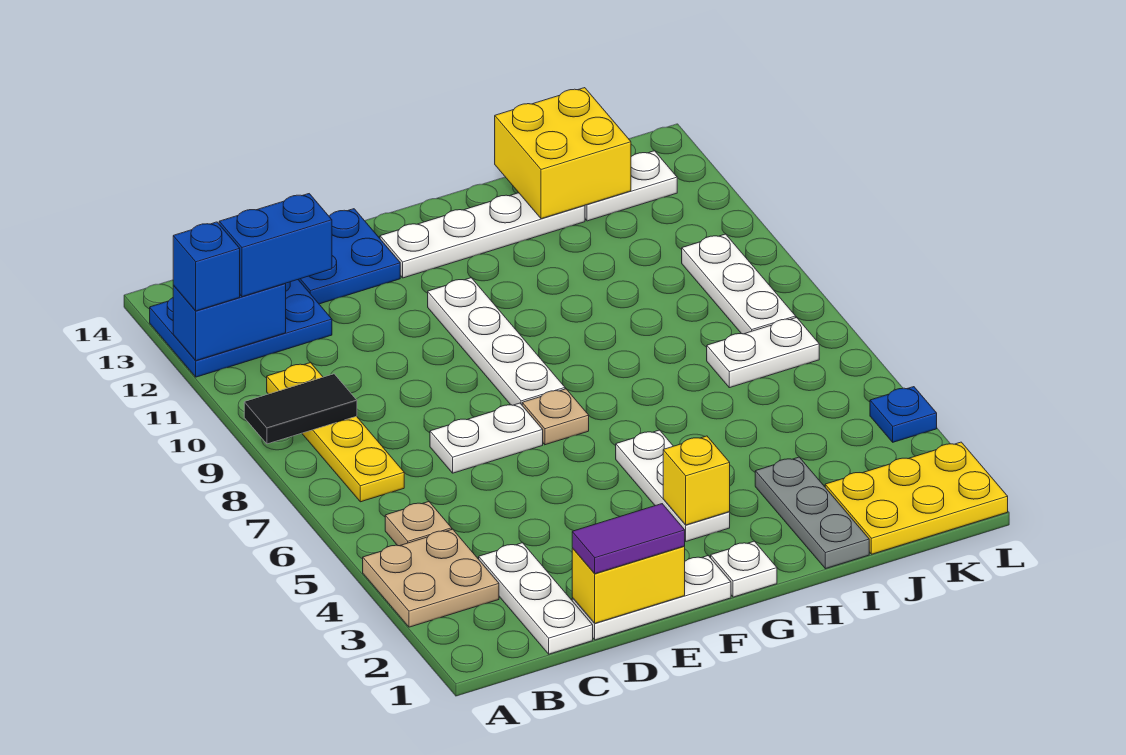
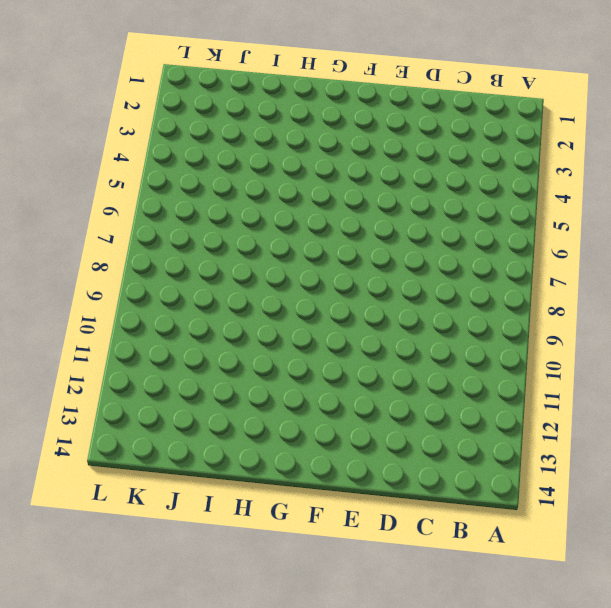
none -> tan plate A3:B4 level 1
none -> blue plate A12:C13 level 1
none -> tan plate B5 level 1

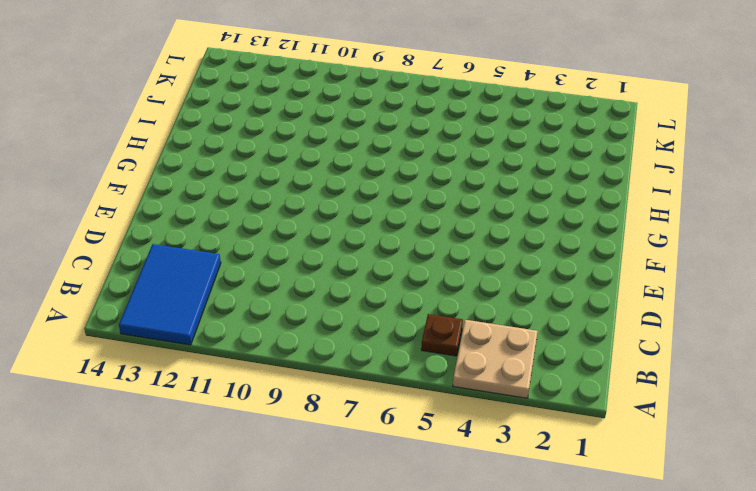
blue tile A12:C13 level 1 -> blue plate A12:C13 level 1
brown plate B5 level 1 -> tan plate B5 level 1
none -> yellow plate B7:B10 level 1
none -> white plate C1:C3 level 1
none -> white plate D1:F1 level 1

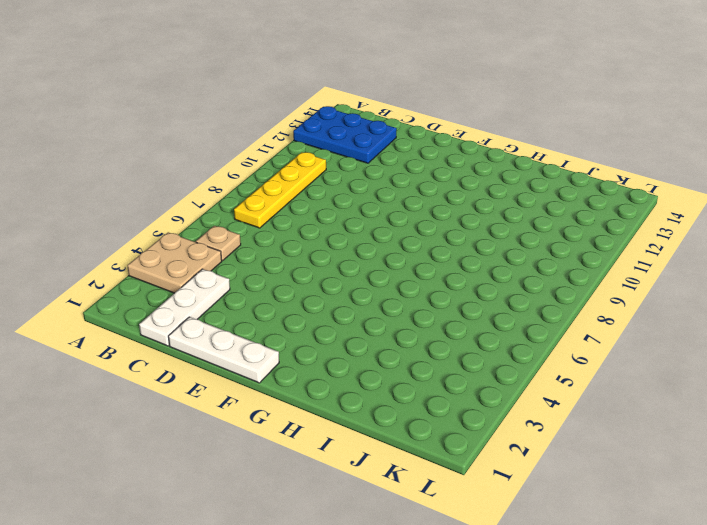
none -> white plate D7:E7 level 1
none -> blue plate D13:E14 level 1
none -> tan plate F7 level 1

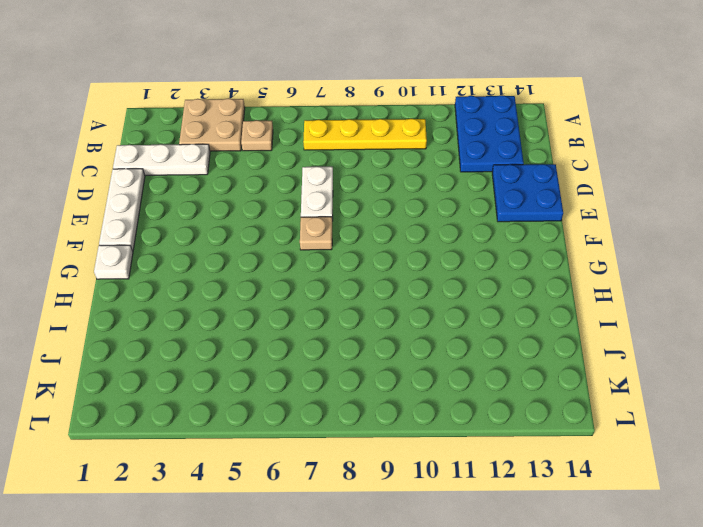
none -> white plate F8:F11 level 1
none -> white plate F13:I13 level 1
none -> white plate G3:G5 level 1

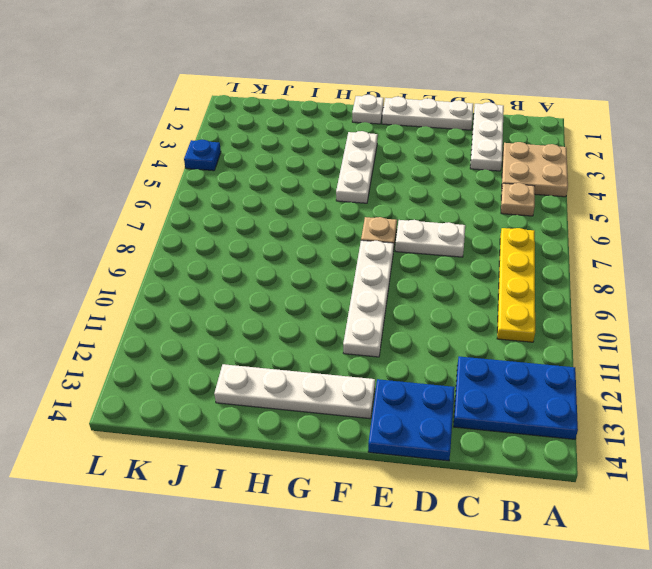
none -> grey plate I1:I3 level 1
none -> yellow plate J1:L2 level 1
none -> white plate J7:K7 level 1

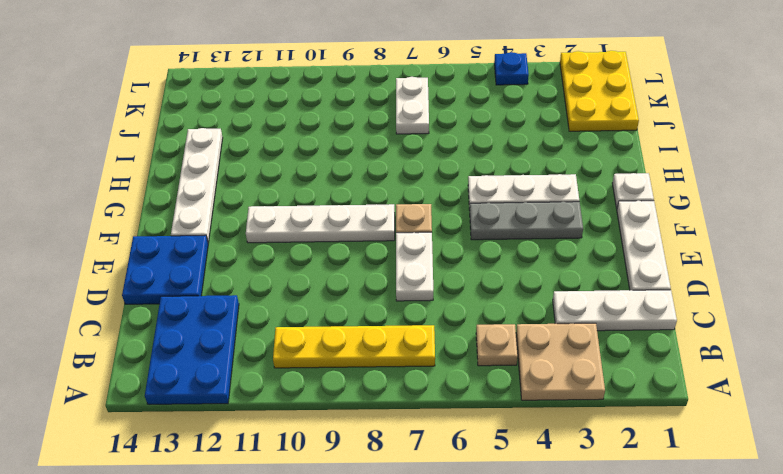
grey plate F3:F5 level 1 -> grey plate I1:I3 level 1
none -> white plate J13:K13 level 1
none -> white plate K8:K10 level 1
none -> black tile A9:B9 level 2

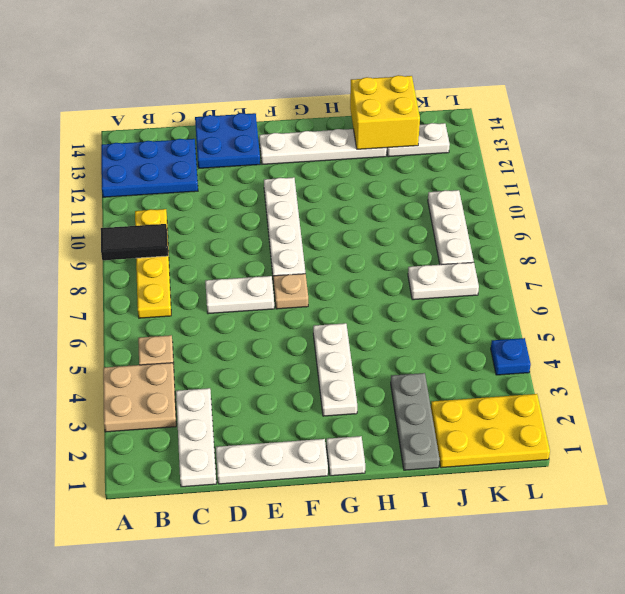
none -> blue brick A12:B12 level 2
none -> yellow brick D1:E1 level 2
none -> yellow brick G3 level 2

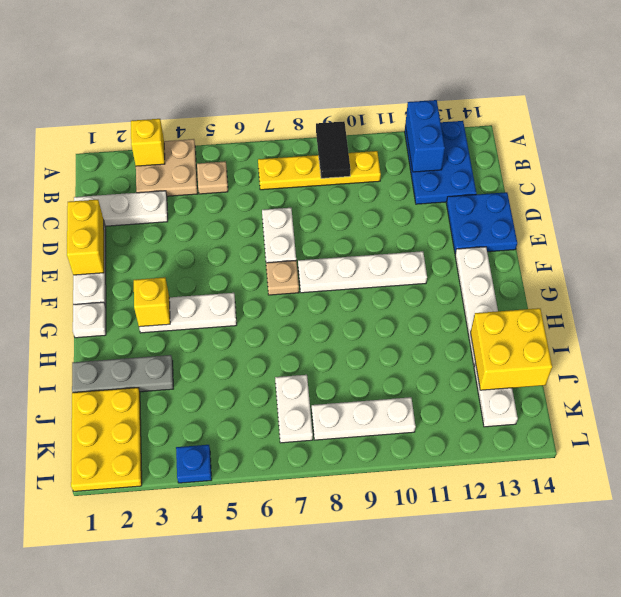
yellow brick A3 level 2 -> none
none -> blue brick A12 level 3
none -> blue brick B12:C12 level 3
none -> purple tile D1:E1 level 3

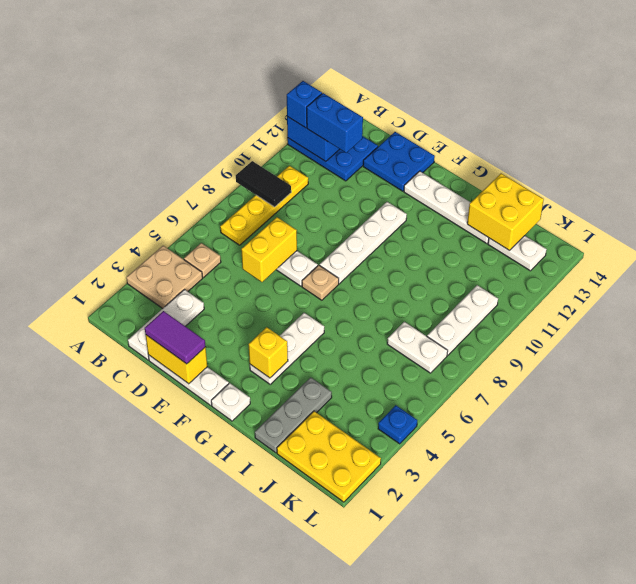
yellow brick D6:D7 level 2 -> none

